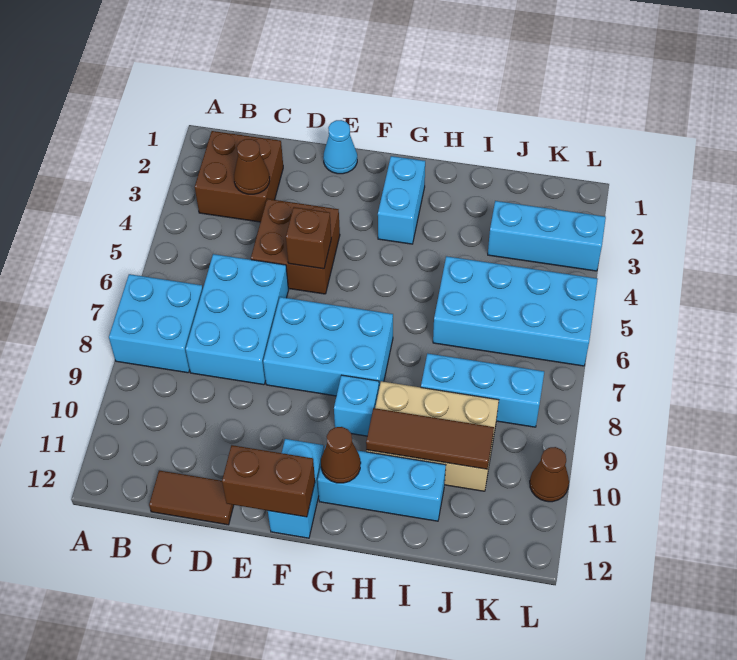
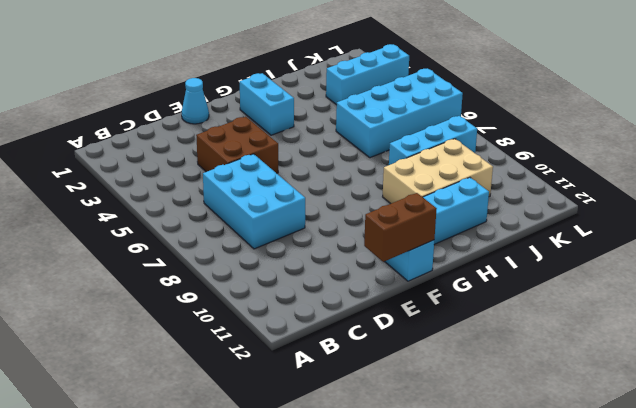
none -> cyan brick A7:B8 level 1
none -> brown brick B2:C3 level 1
none -> brown tile C12:D12 level 1

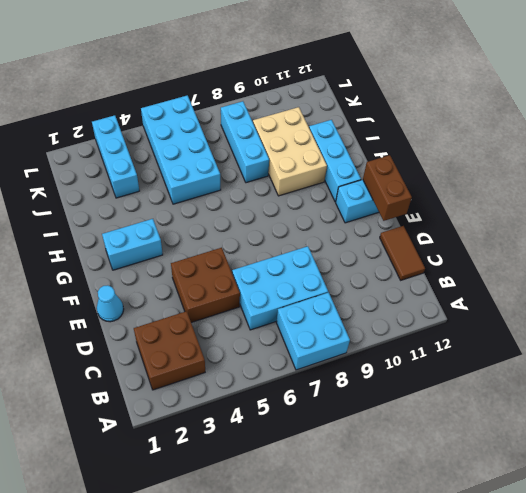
none -> cyan brick E7:G8 level 1
none -> cyan brick G9 level 1
none -> brown cone L10 level 1

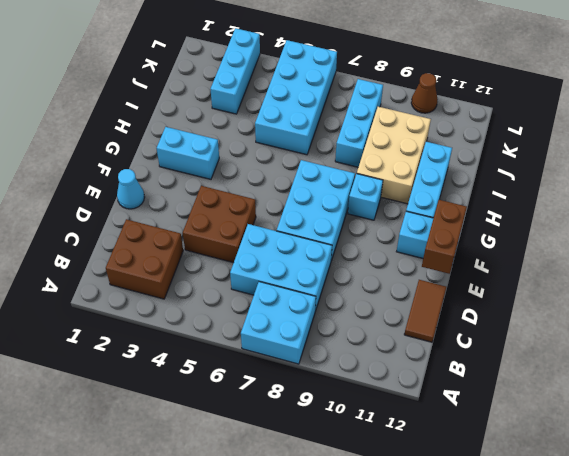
none -> brown cone C3 level 2
none -> brown brick E5 level 2
none -> brown cone G11 level 2

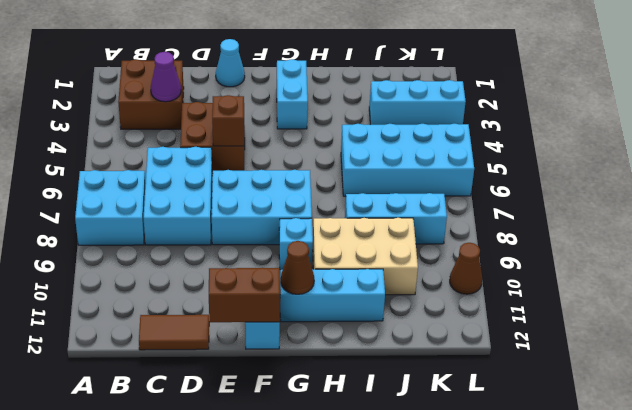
purple cone C3 level 2 -> brown cone C3 level 2
none -> brown tile H10:J10 level 2

